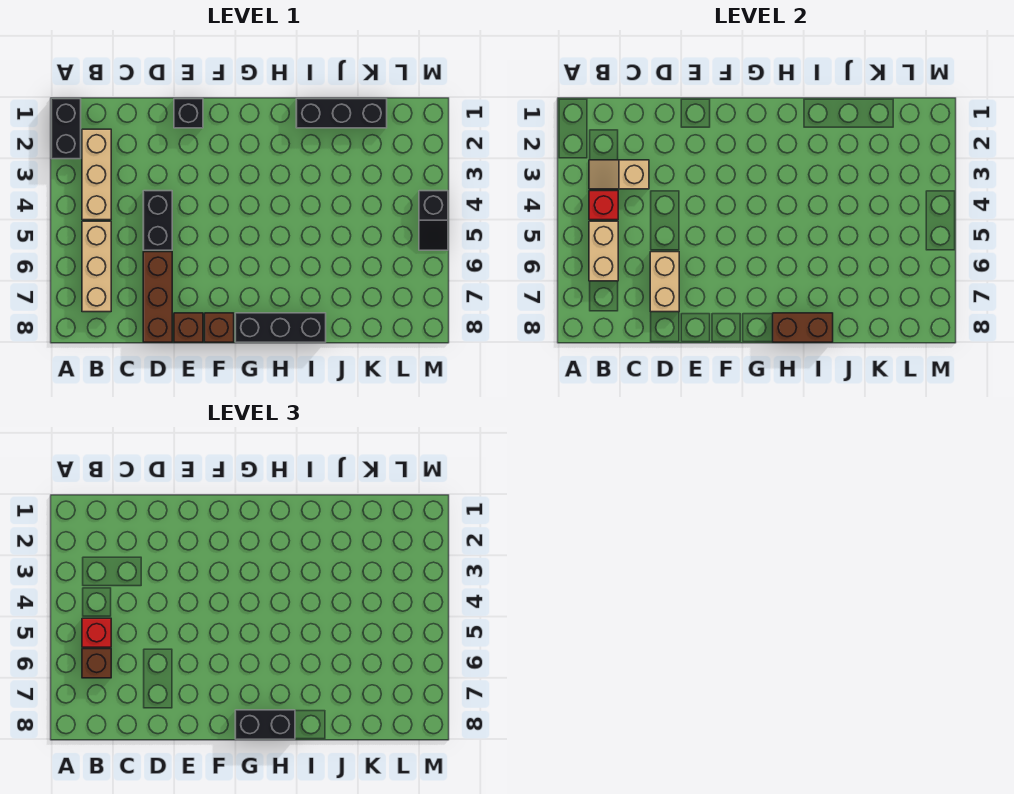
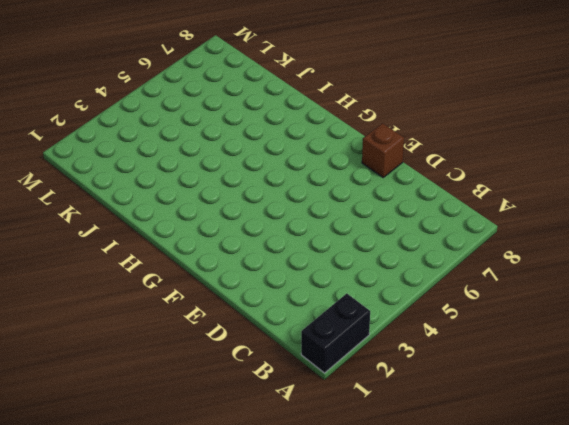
none -> tan brick B2:B4 level 1
none -> tan brick B5:B7 level 1
none -> black brick D4:D5 level 1

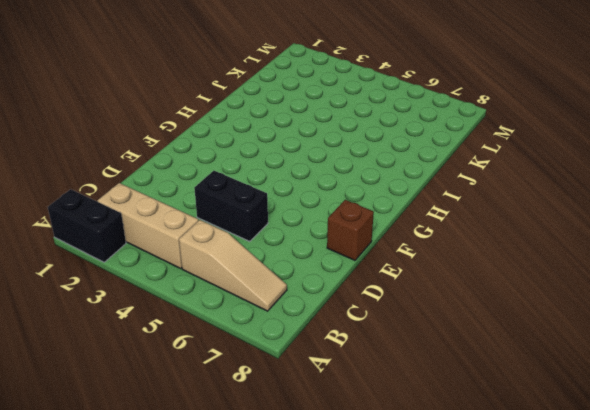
tan slope B5:B7 level 1 top 5 -> tan brick B5:B7 level 1
none -> brown brick D6:D8 level 1
none -> black brick E1 level 1
none -> brown brick F8 level 1

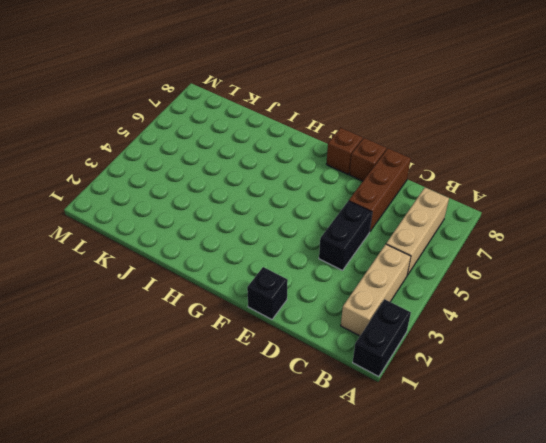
none -> black brick G8:I8 level 1
none -> black brick I1:K1 level 1
none -> black slope M4:M5 level 1 top 4

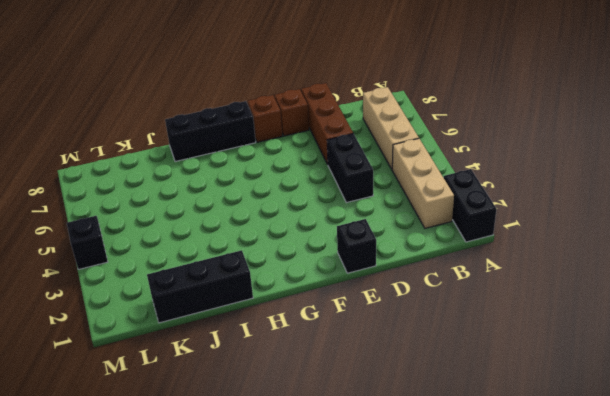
none -> tan slope B3:C3 level 2 top C
none -> red brick B4 level 2
none -> tan brick B5:B6 level 2

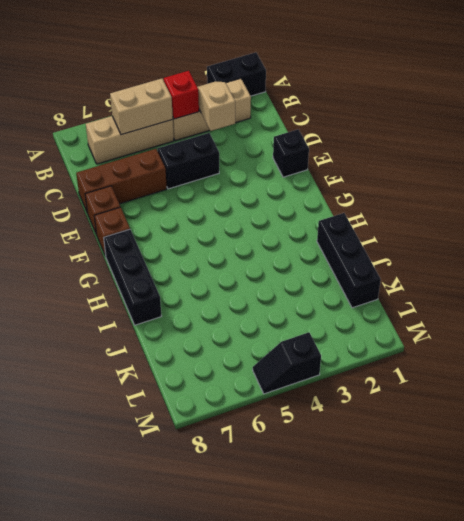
none -> tan brick D6:D7 level 2
none -> brown brick H8:I8 level 2
none -> red brick B5 level 3

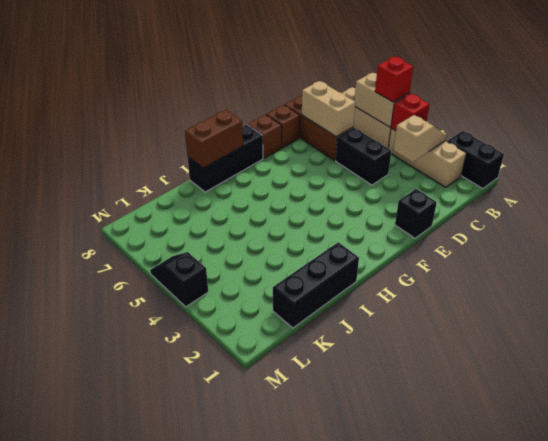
none -> brown brick B6 level 3
none -> black brick G8:H8 level 3

